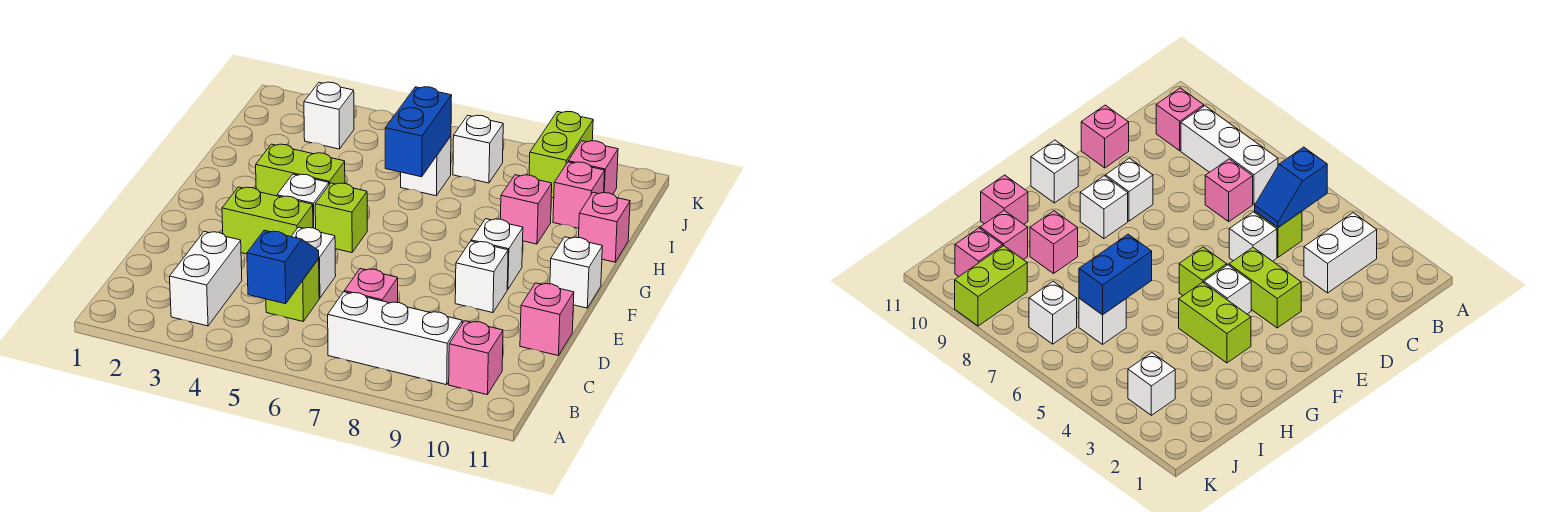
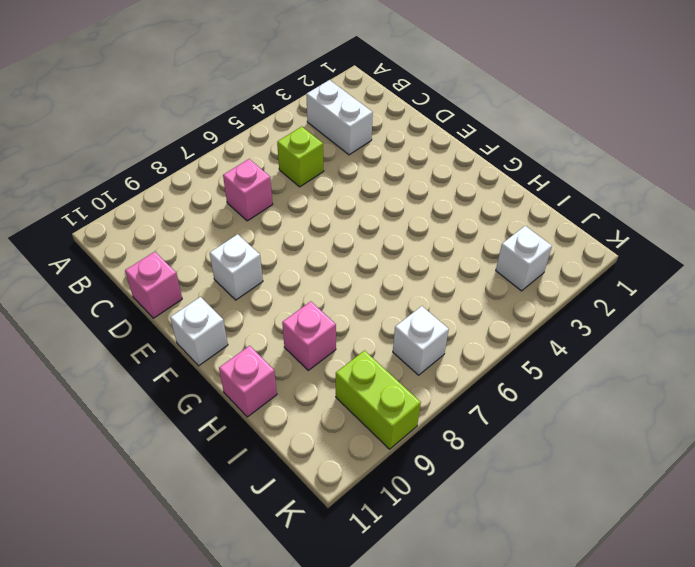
none -> white brick B7:B9 level 1
none -> pink brick B10 level 1
none -> white brick D5 level 1

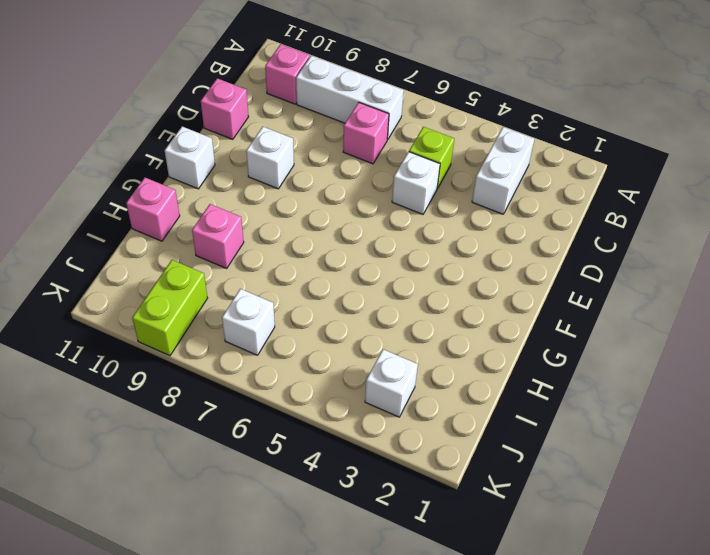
none -> lime brick E3:E4 level 1
none -> white brick F4 level 1
none -> lime brick F5 level 1

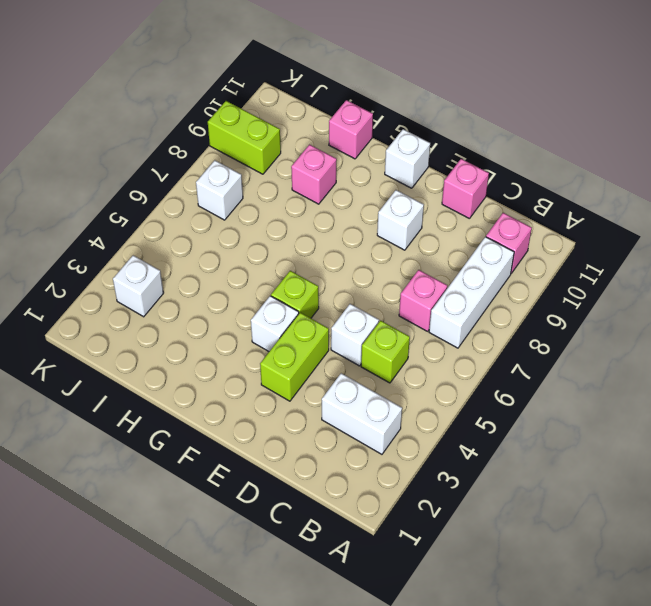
none -> white brick F9 level 1
none -> lime brick G3:G4 level 1
none -> white brick I6 level 1

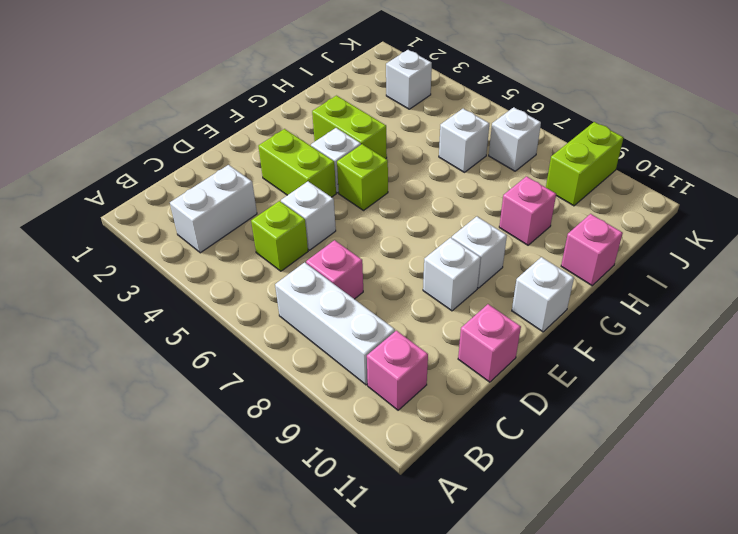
none -> pink brick I10 level 1
none -> pink brick J10 level 1
none -> blue slope B5:C5 level 2 top B

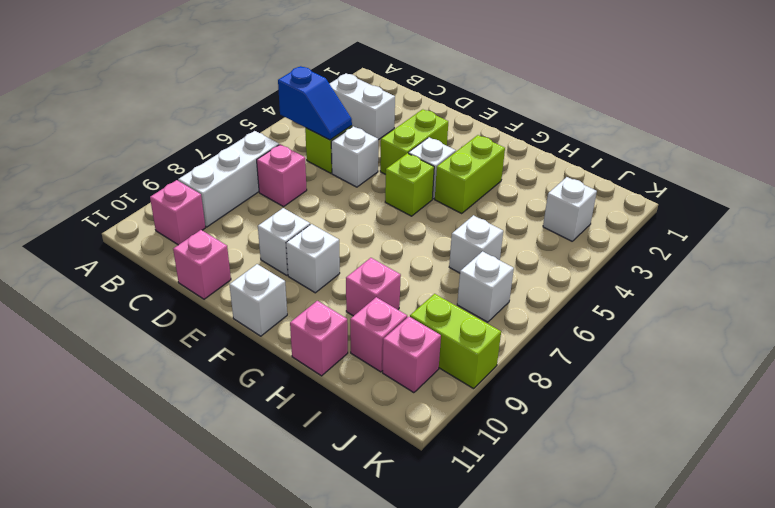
none -> blue brick H6:I6 level 2

